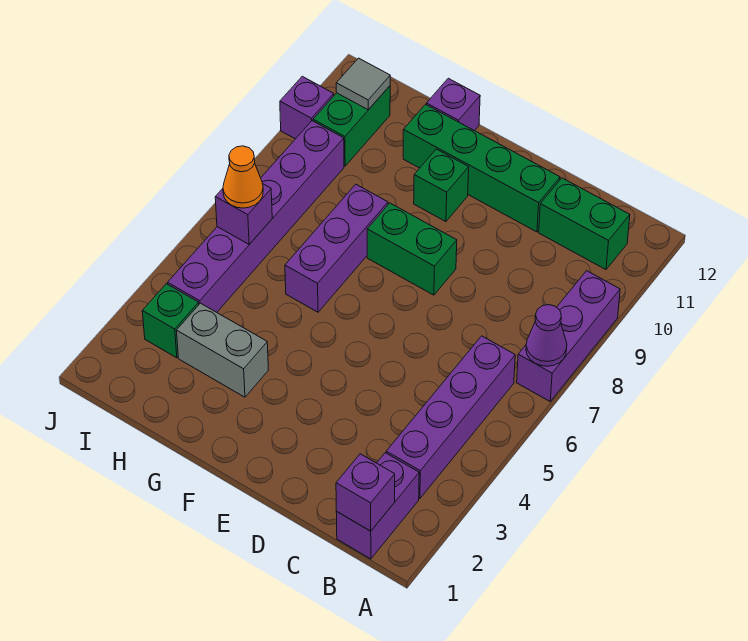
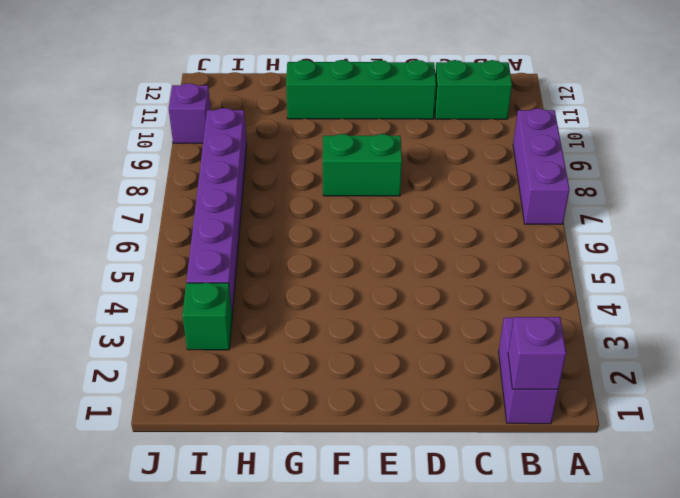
none -> purple brick B3:B6 level 1
none -> green brick F10 level 1
none -> grey brick G3:H3 level 1

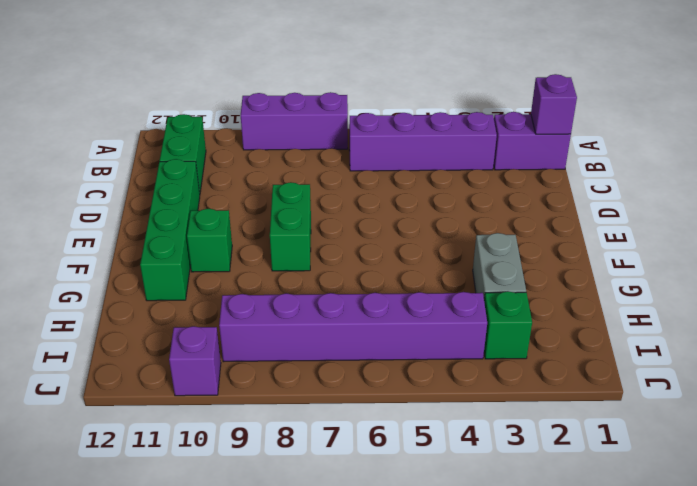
none -> purple brick G6:G8 level 1
none -> purple brick G12 level 1
none -> green brick I10:I11 level 1

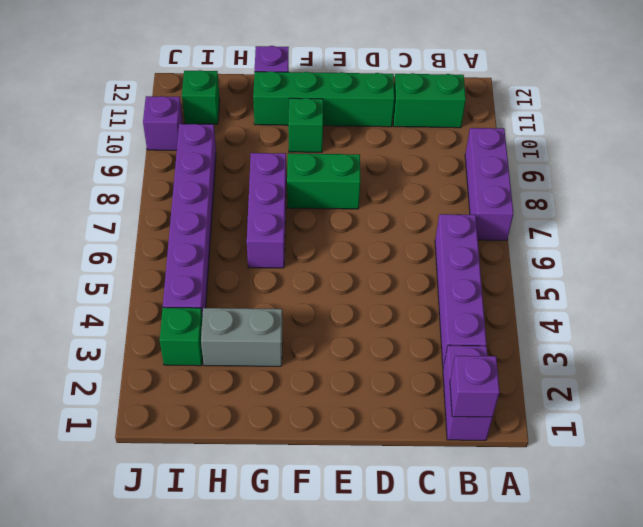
green brick I11 level 1 -> green brick I10:I11 level 1
none -> purple cone A7 level 2
none -> purple brick I6 level 2
none -> grey tile I11 level 2

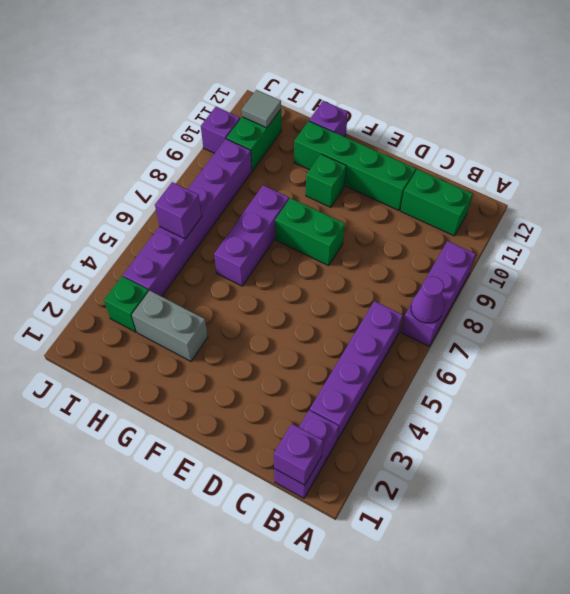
none -> orange cone I6 level 3

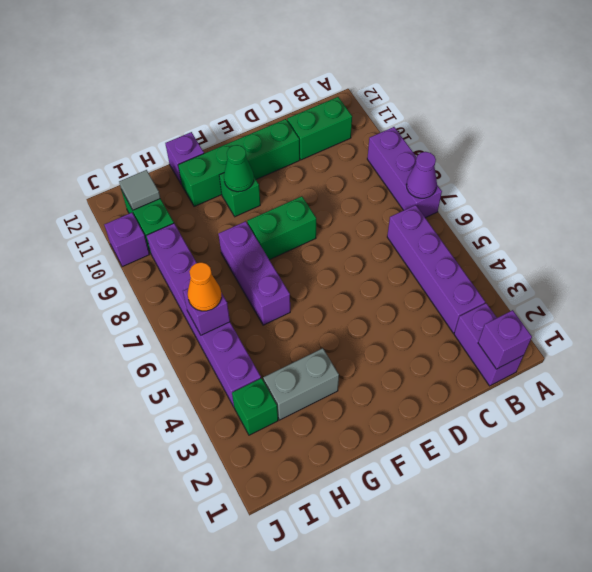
green cone F10 level 2 -> none

